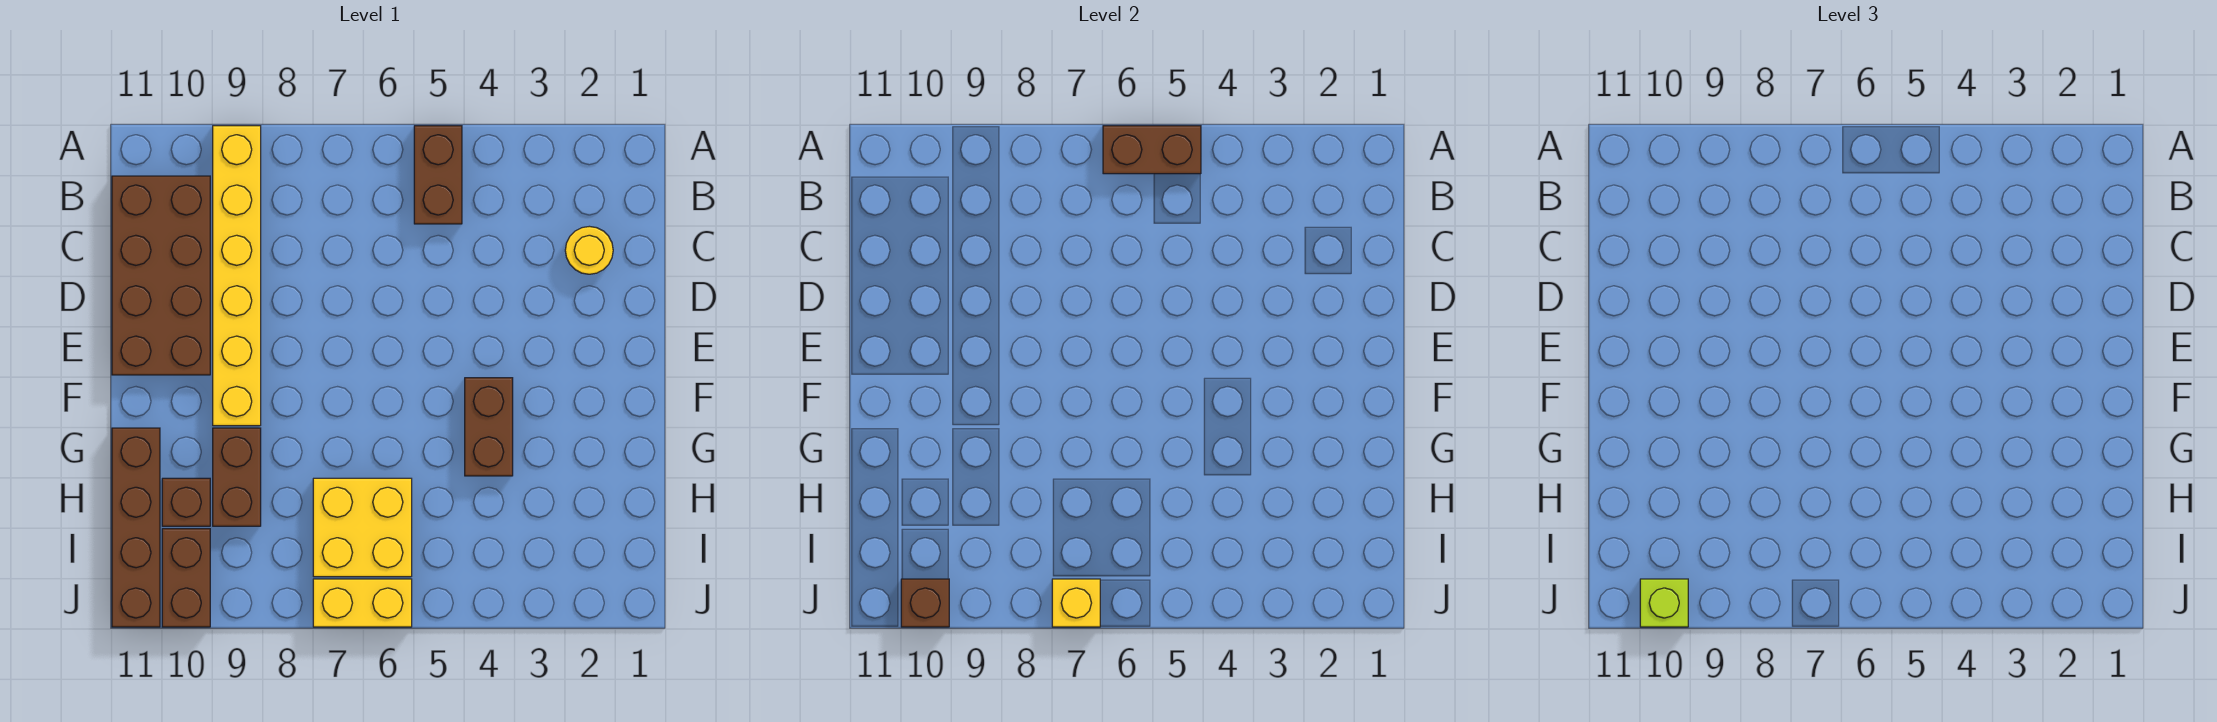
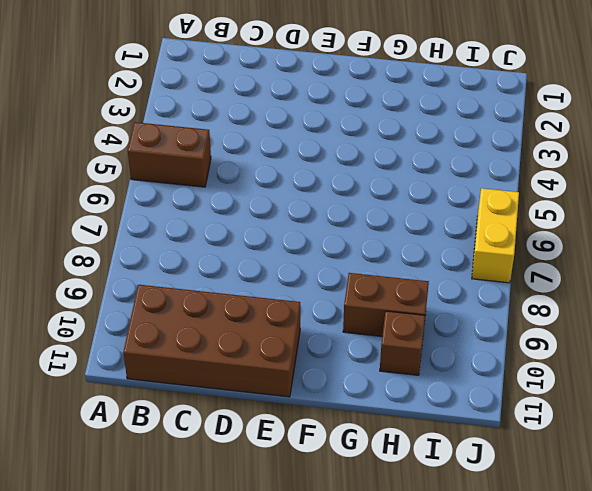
none -> yellow brick A9:F9 level 1
none -> yellow round brick C2 level 1
none -> brown brick F4:G4 level 1

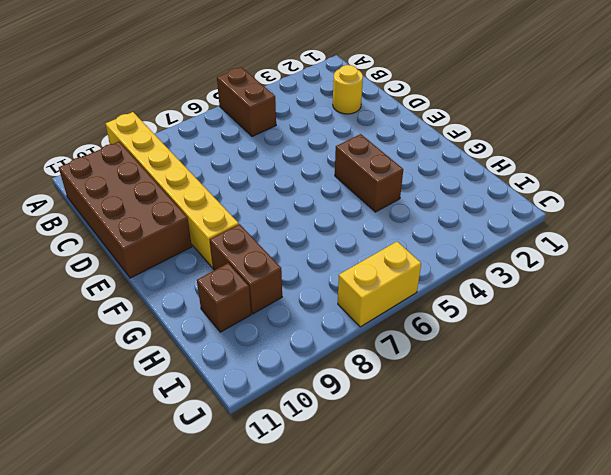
none -> brown brick G11:J11 level 1
none -> yellow brick H6:I7 level 1
none -> brown brick I10:J10 level 1

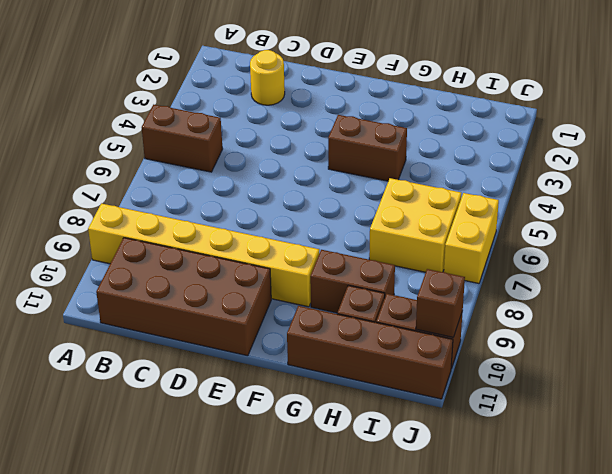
none -> brown brick A5:A6 level 2
none -> yellow brick J7 level 2
none -> lime brick J10 level 3

